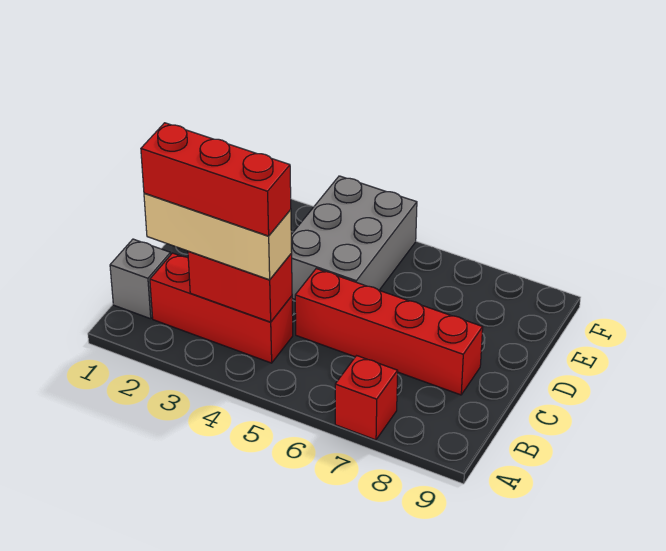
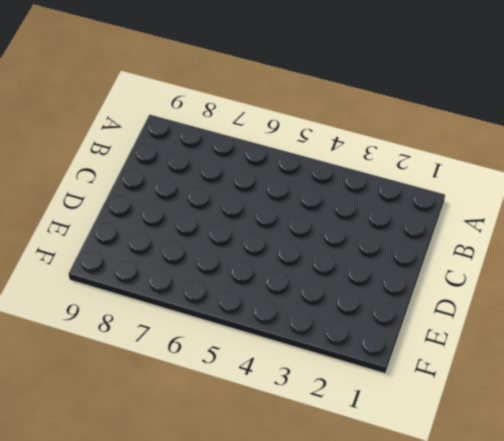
none -> red brick A7 level 1
none -> grey brick B1 level 1

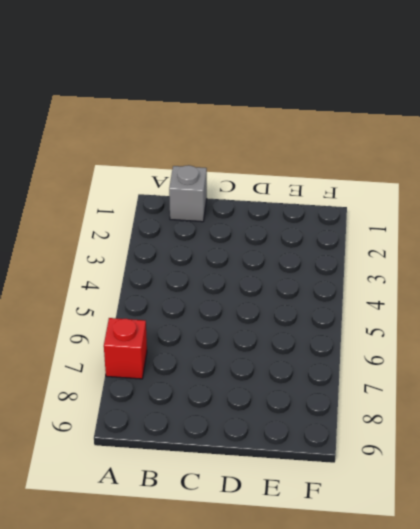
none -> red brick B2:B4 level 1
none -> red brick C5:C8 level 1

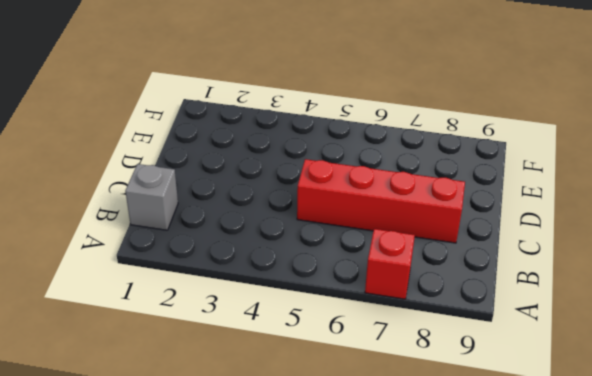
none -> red brick B2:B4 level 1
none -> grey brick D4:F5 level 1

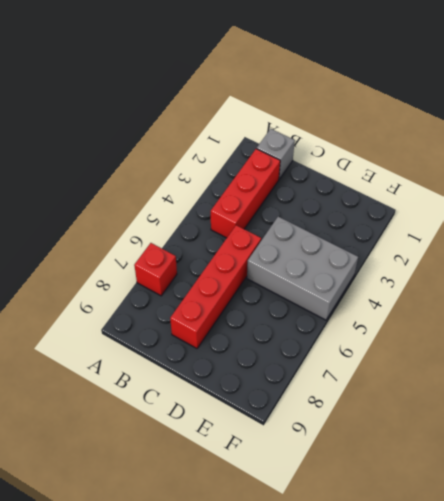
none -> red brick B3:B4 level 2
none -> tan brick B2:B4 level 3

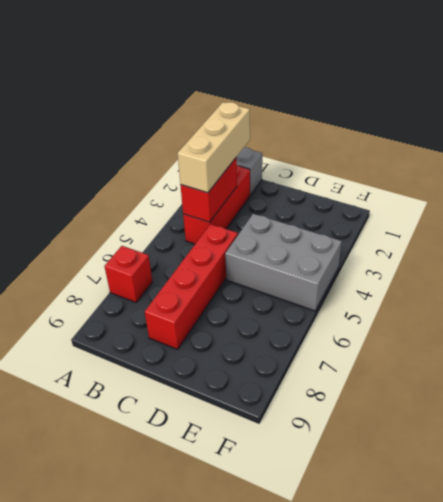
none -> red brick B2:B4 level 4

